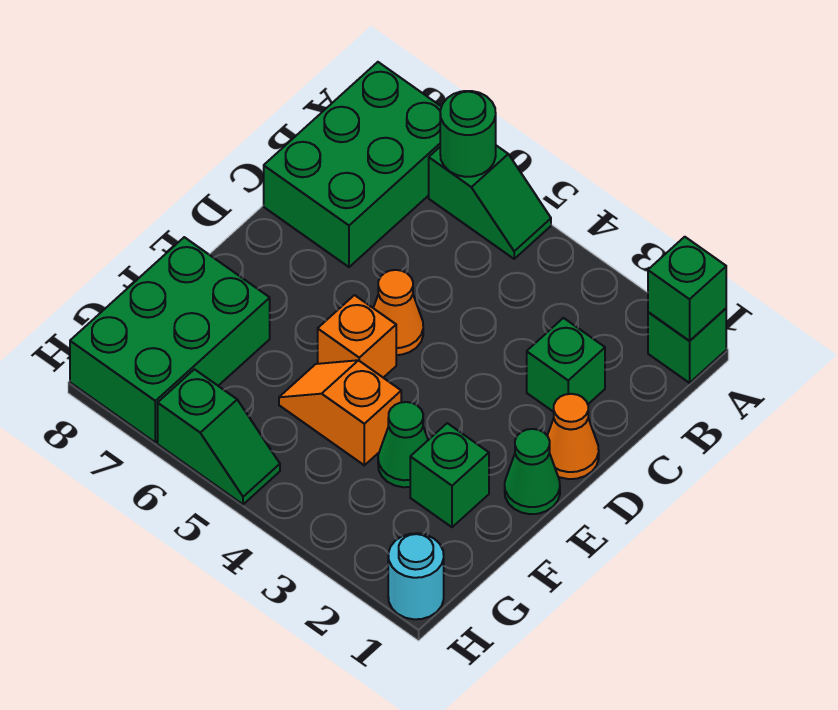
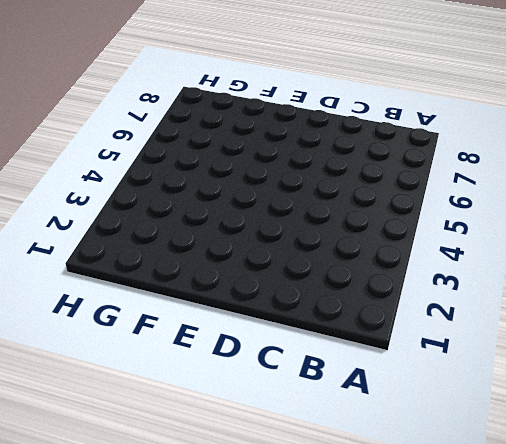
none -> green brick A1 level 1
none -> green slope A5:A6 level 1 top 6
none -> green brick A7:C8 level 1

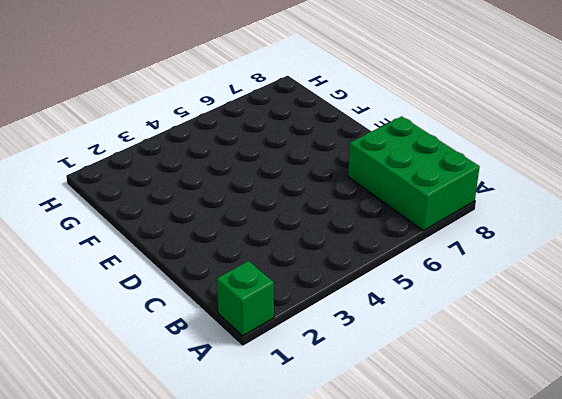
none -> green slope A5:A6 level 1 top 6
none -> green brick C2 level 1
none -> orange cone D1 level 1

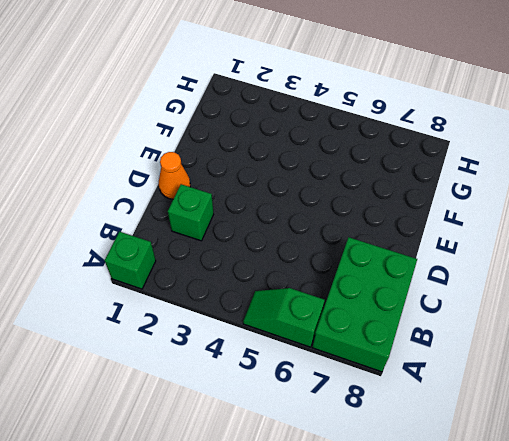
none -> orange cone D5 level 1
none -> green cone E1 level 1
none -> orange brick E5 level 1

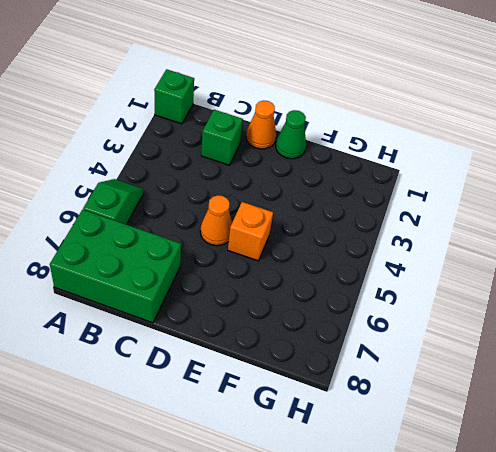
none -> green brick F2 level 1
none -> green cone F3 level 1
none -> orange slope F4:F5 level 1 top 4

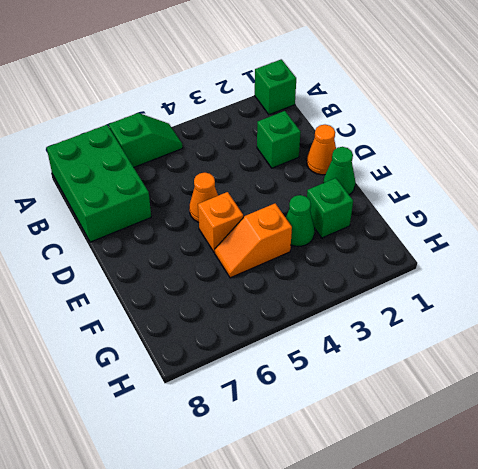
none -> green brick F7:H8 level 1
none -> cyan round brick H1 level 1
none -> green slope H5:H6 level 1 top 6

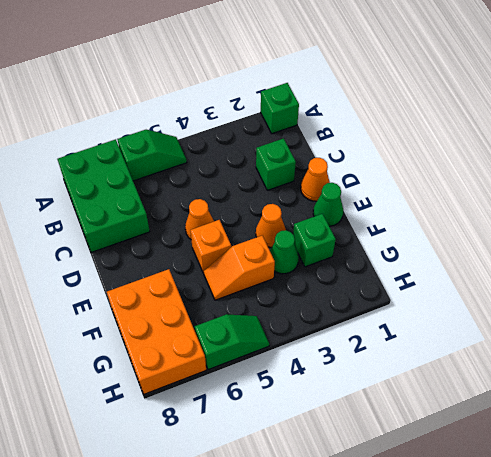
orange cone E3 level 1 -> none
orange brick F7:H8 level 1 -> green brick F7:H8 level 1
none -> cyan round brick H1 level 1
none -> green brick A1 level 2
none -> green round brick A6 level 2

